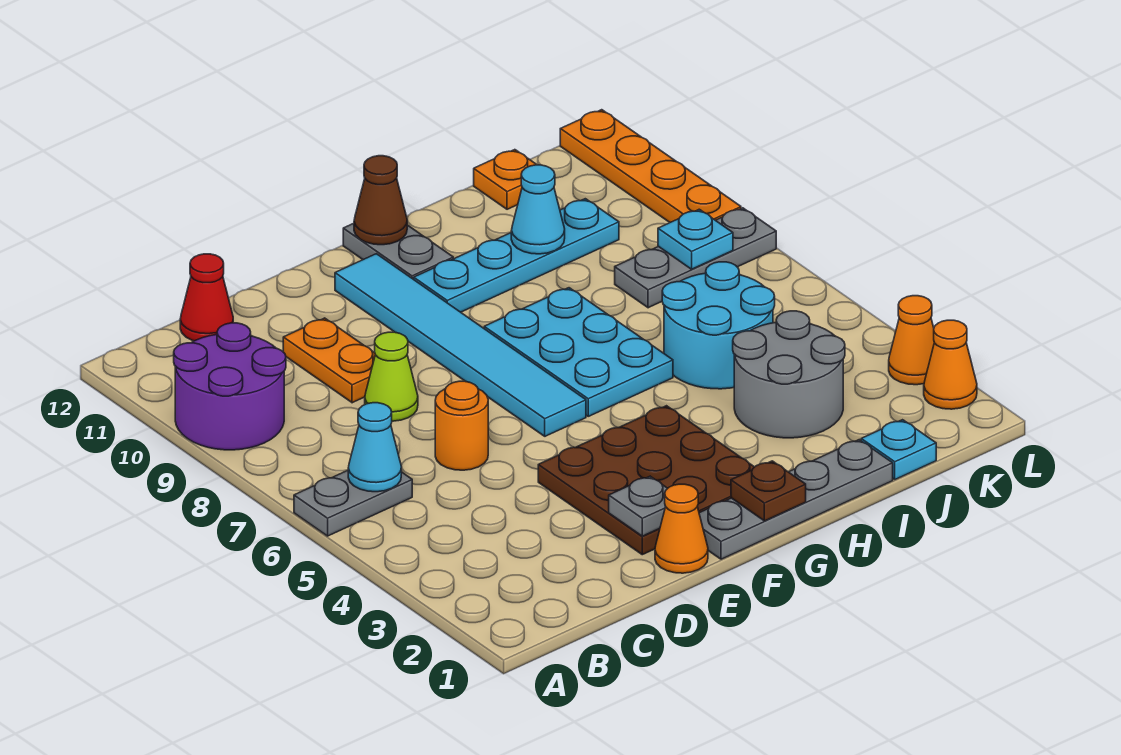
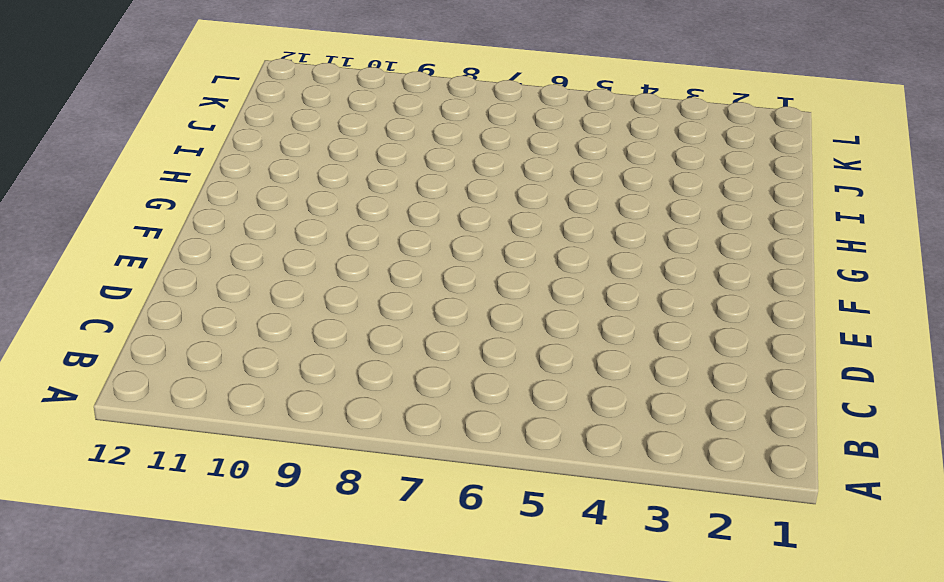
none -> grey plate A6:B6 level 1
none -> purple round brick A9:B10 level 1
none -> red cone C12 level 1

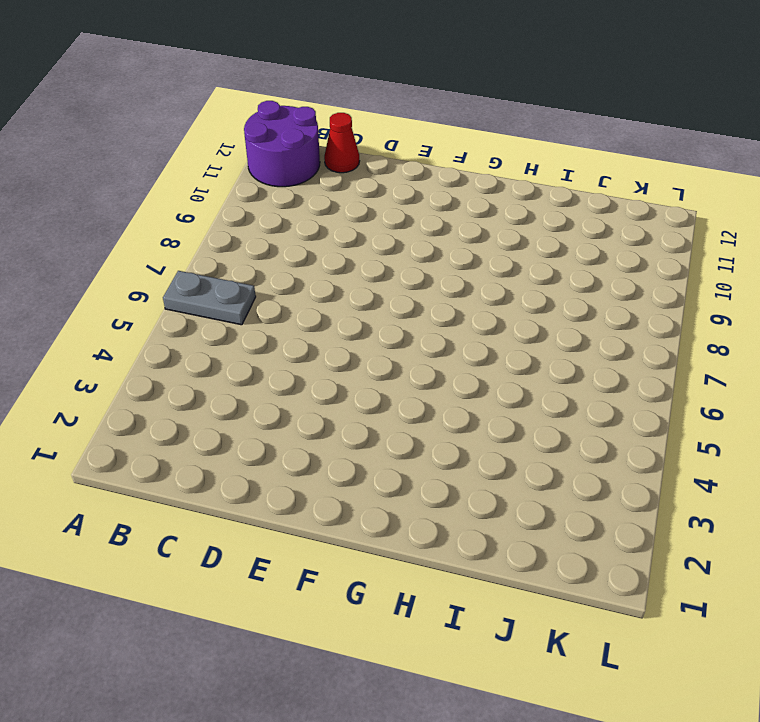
purple round brick A11:B12 level 1 -> purple round brick A9:B10 level 1
none -> orange round brick D6 level 1
none -> lime cone D8 level 1
none -> orange plate D9:D10 level 1

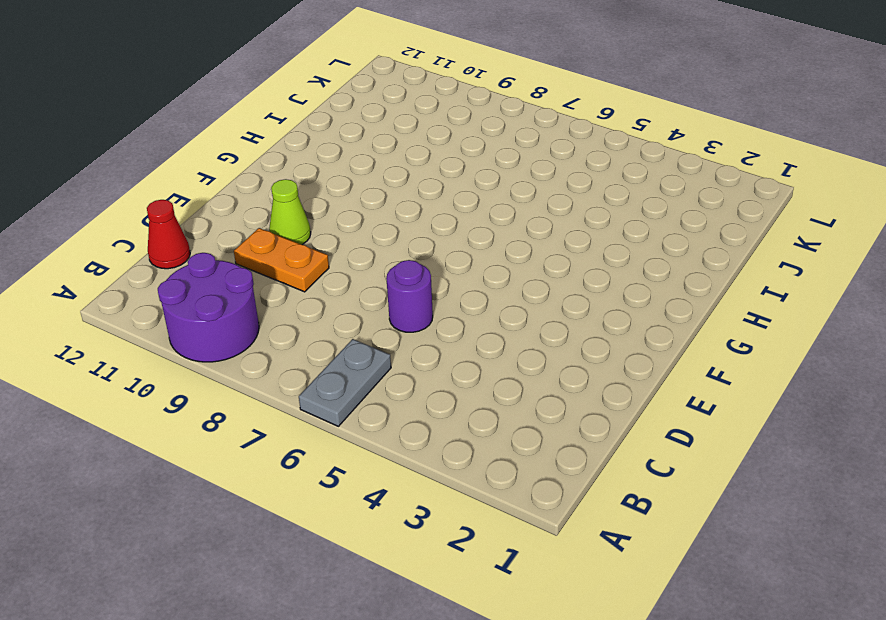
purple round brick D6 level 1 -> orange round brick D6 level 1
lime cone E10 level 1 -> lime cone D8 level 1
none -> orange cone E1 level 1
none -> brown plate E2:G4 level 1
none -> grey plate F1:I1 level 1

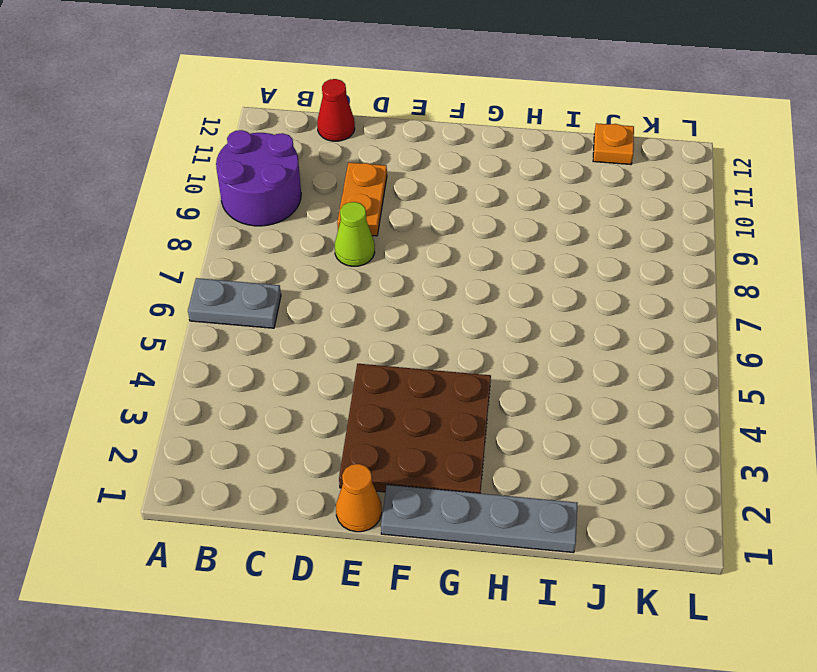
none -> orange round brick D6 level 1
none -> cyan tile F6:F11 level 1
none -> cyan plate G6:H8 level 1

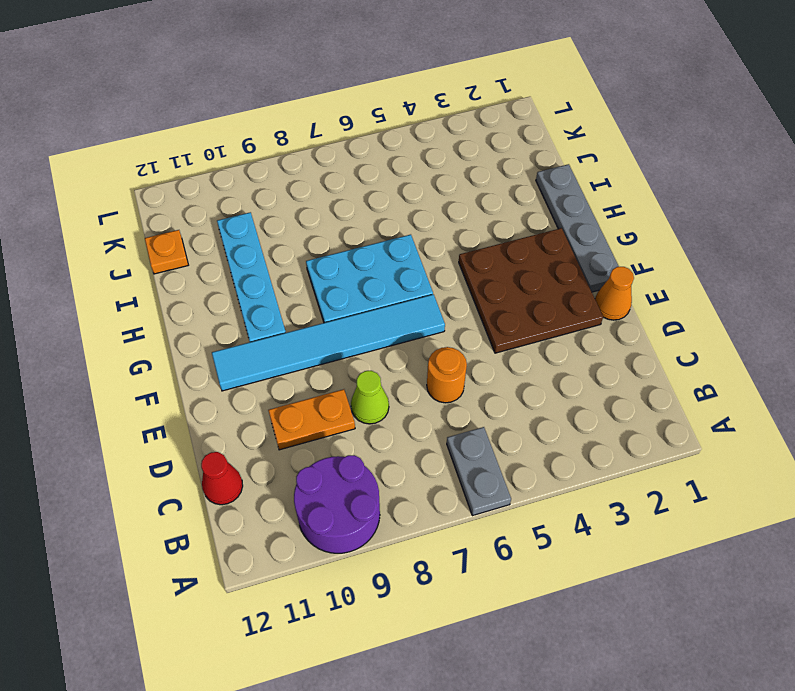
none -> grey plate G11:G12 level 1
none -> grey round brick I3:J4 level 1
none -> cyan round brick I5:J6 level 1

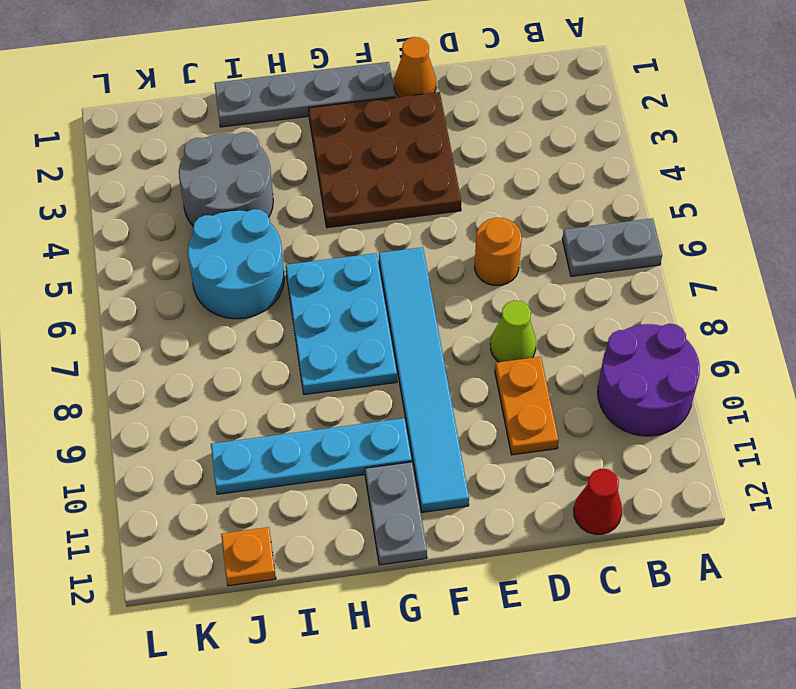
none -> cyan plate J1 level 1
none -> grey plate J8:L8 level 1
none -> orange cone L2 level 1

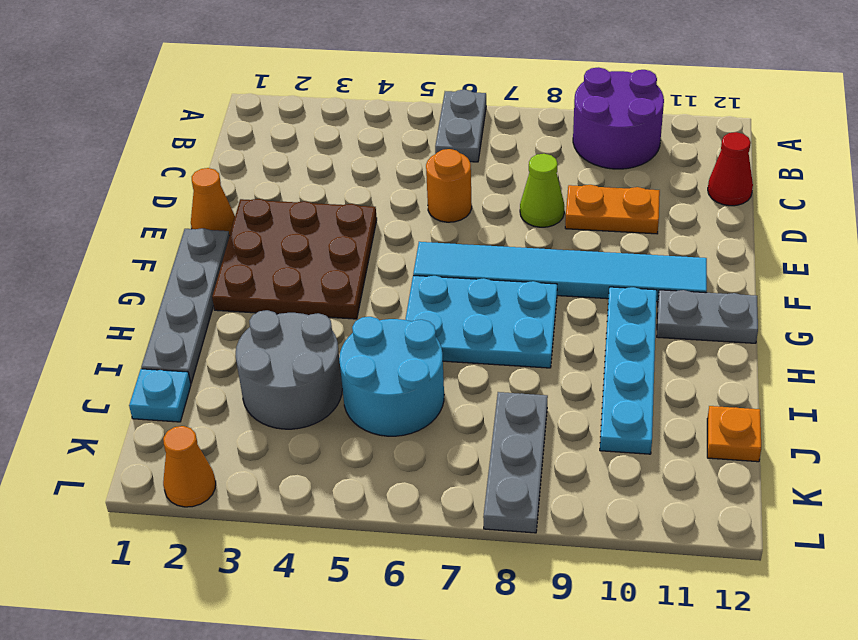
none -> orange cone L3 level 1
none -> orange plate L9:L12 level 1
none -> cyan cone B6 level 2

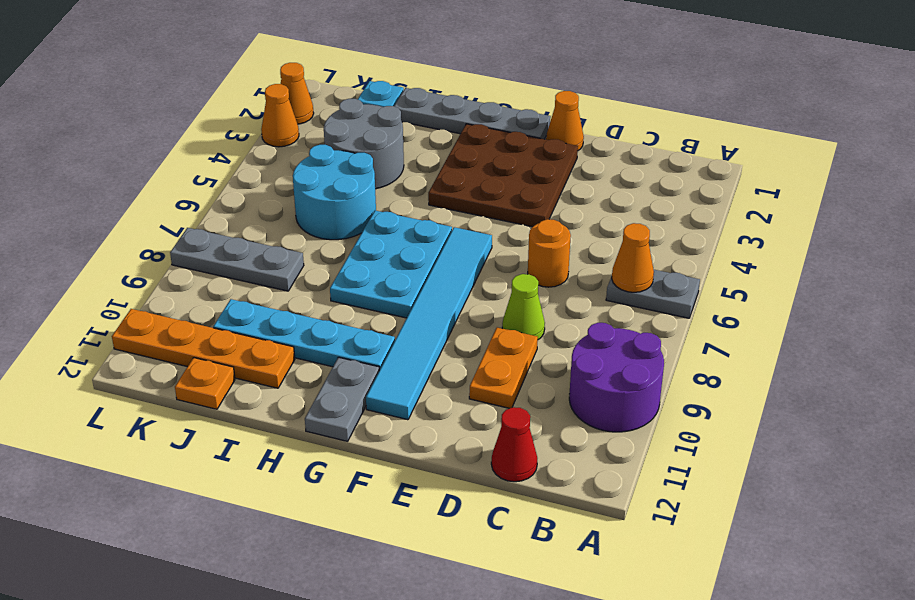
orange cone B6 level 2 -> cyan cone B6 level 2
orange plate I11:L11 level 1 -> orange plate L9:L12 level 1
none -> grey plate E2 level 2
none -> brown plate G1 level 2
none -> brown cone G12 level 2

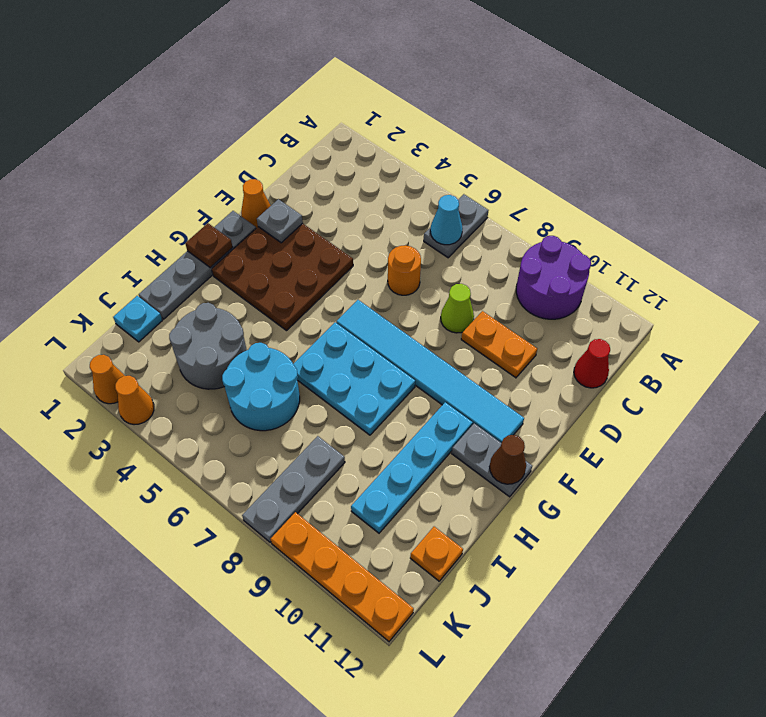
none -> cyan cone I10 level 2
none -> cyan plate K8 level 2

